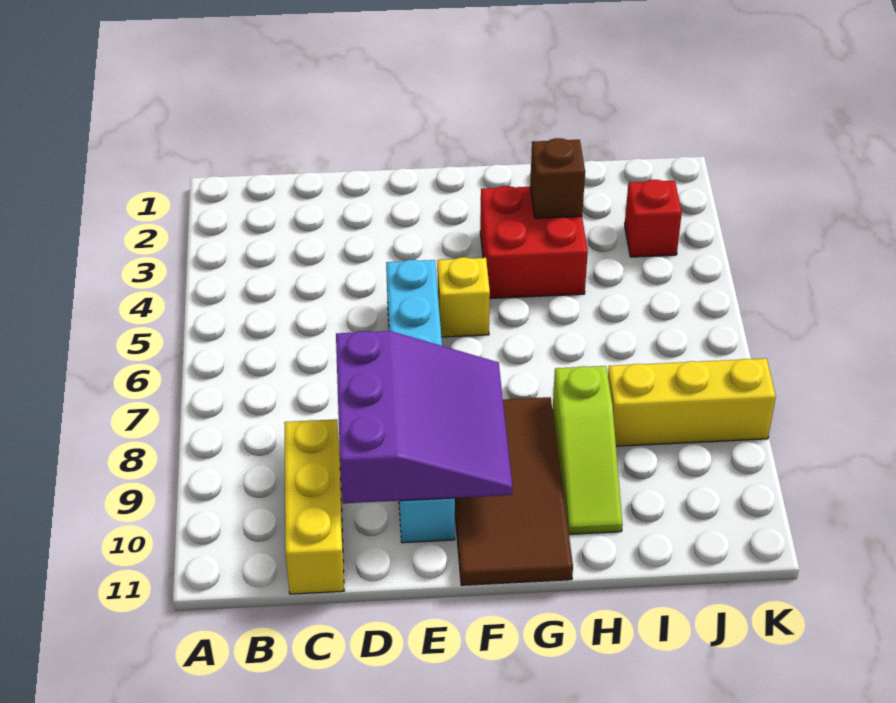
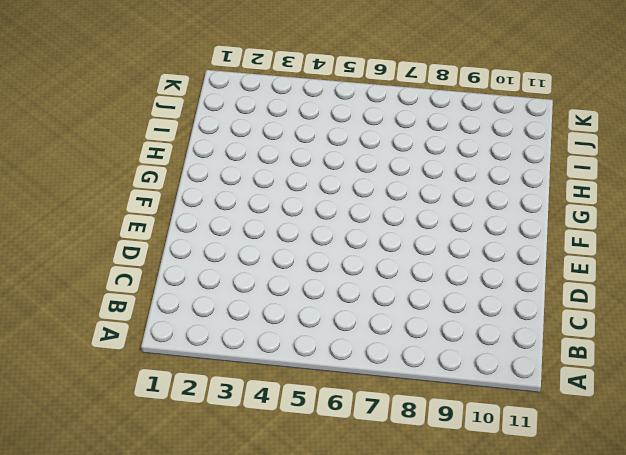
none -> yellow brick C9:C11 level 1
none -> cyan brick E5:E10 level 1

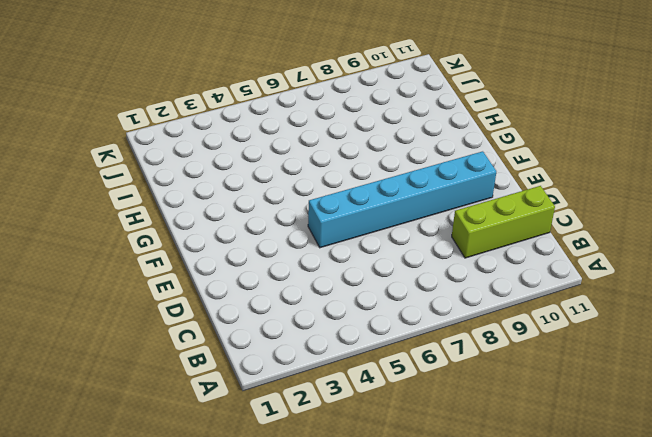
lime brick C9:C11 level 1 -> yellow brick C9:C11 level 1
none -> yellow brick F5 level 1
none -> brown tile F8:G11 level 1

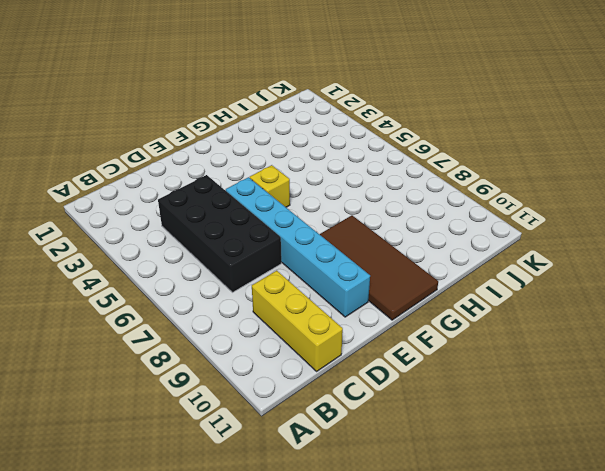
black brick C4:D7 level 1 -> none
none -> red brick G3:H4 level 1
none -> lime slope H8:H10 level 1 top 8

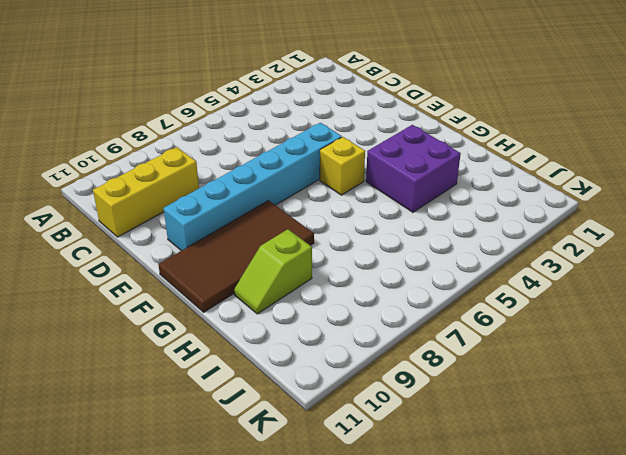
purple brick G3:H4 level 1 -> red brick G3:H4 level 1
lime slope H9:H10 level 1 top 9 -> lime slope H8:H10 level 1 top 8
none -> yellow brick I8:K8 level 1
none -> red brick J3 level 1

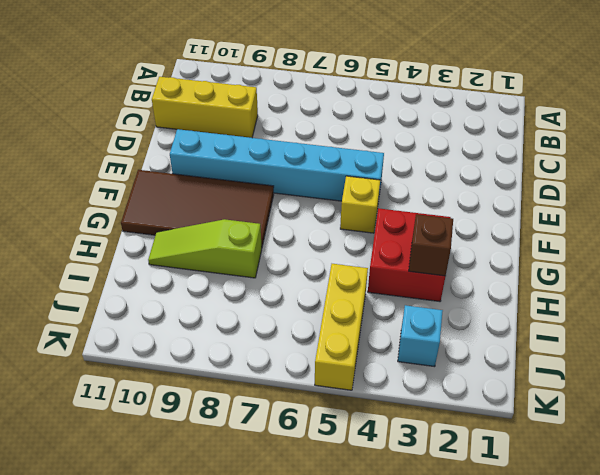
yellow brick I5:K5 level 1 -> yellow brick I8:K8 level 1
cyan brick J3 level 1 -> red brick J3 level 1
none -> purple slope D8:F10 level 2 top D

